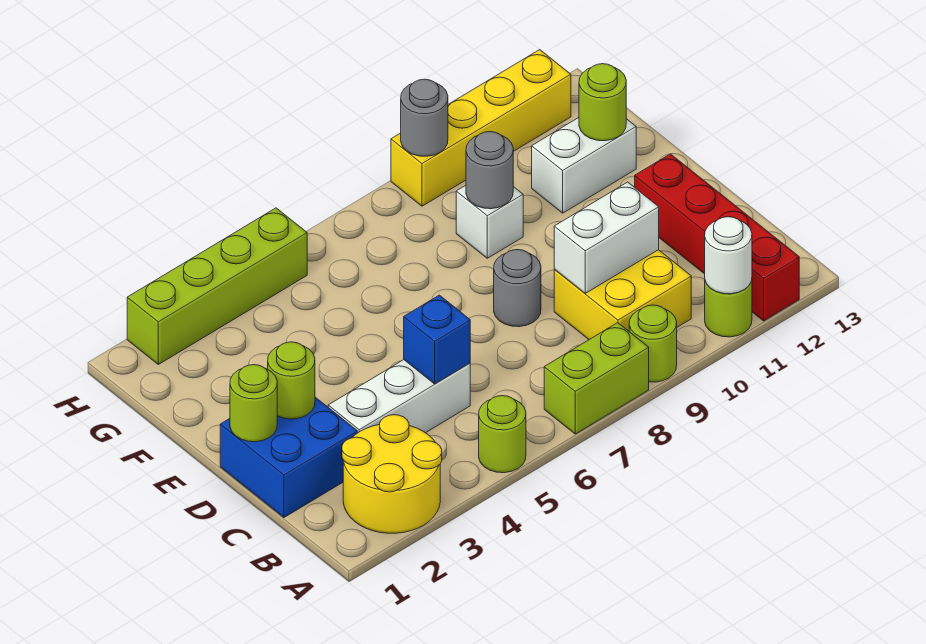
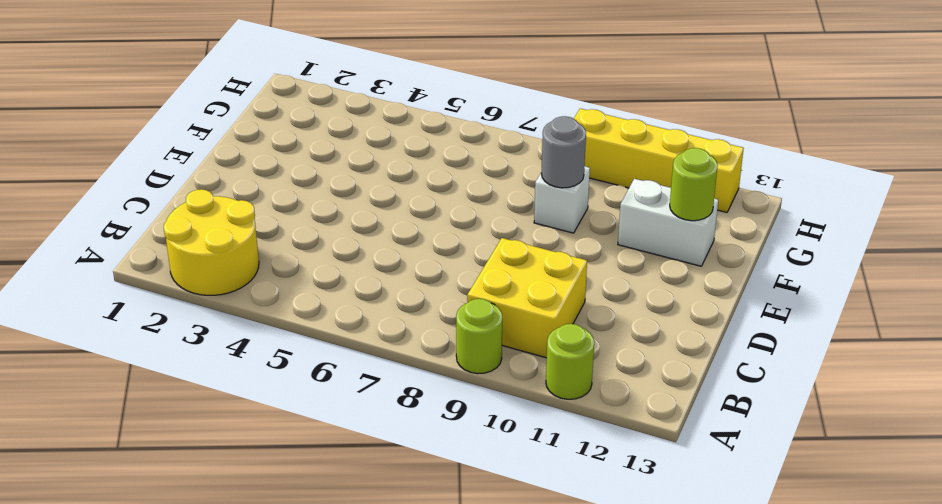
none -> lime round brick A5 level 1
none -> lime brick A7:A8 level 1
none -> red brick A12:D12 level 1

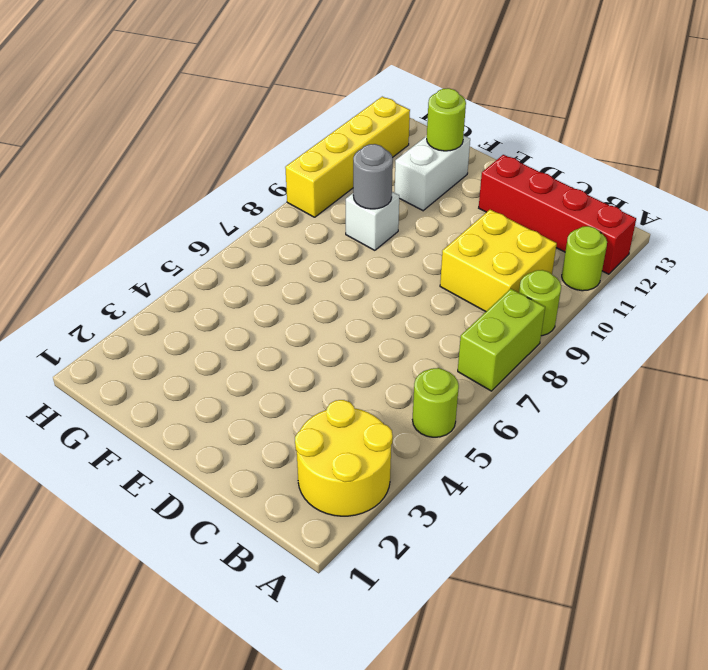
none -> blue brick C1:D2 level 1
none -> white brick C3:C5 level 1
none -> grey round brick D8 level 1

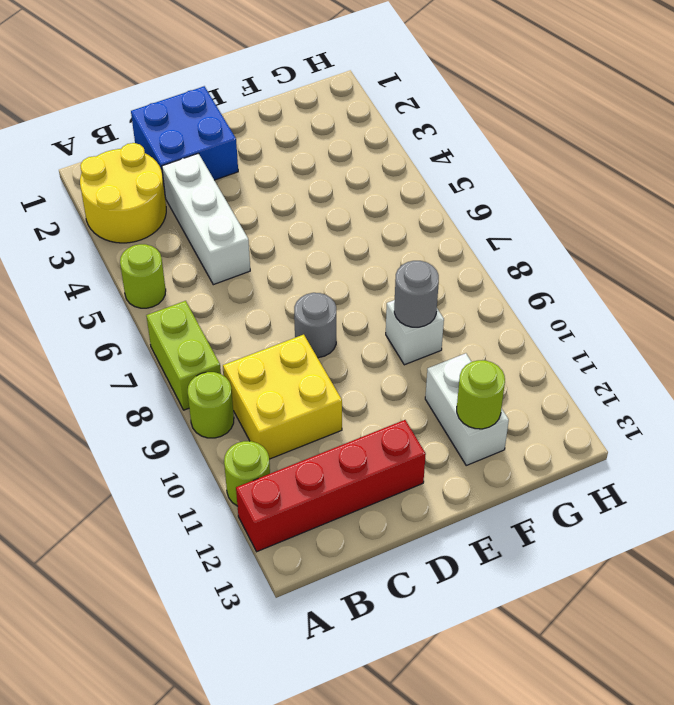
none -> lime brick H2:H5 level 1
none -> yellow brick H9:H12 level 1
none -> white round brick A11 level 2

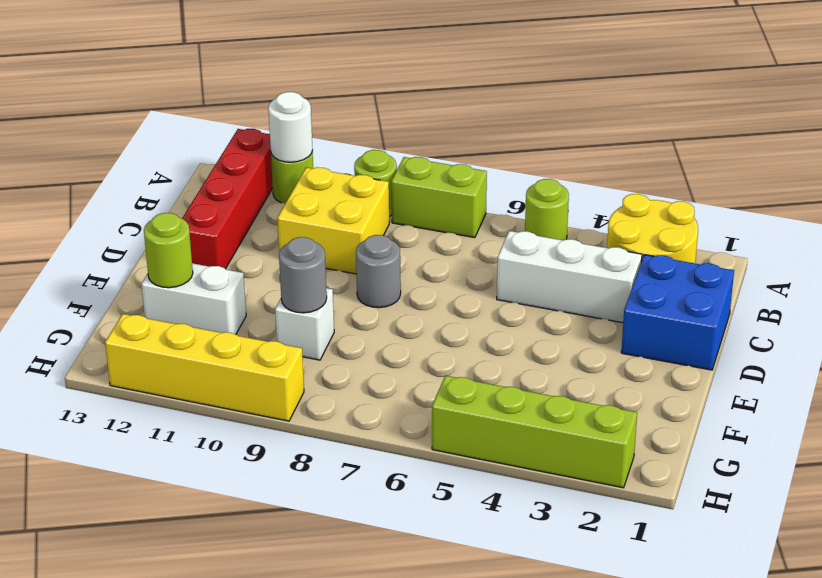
none -> blue brick C5 level 2
none -> white brick C9:C10 level 2
none -> lime round brick D1 level 2

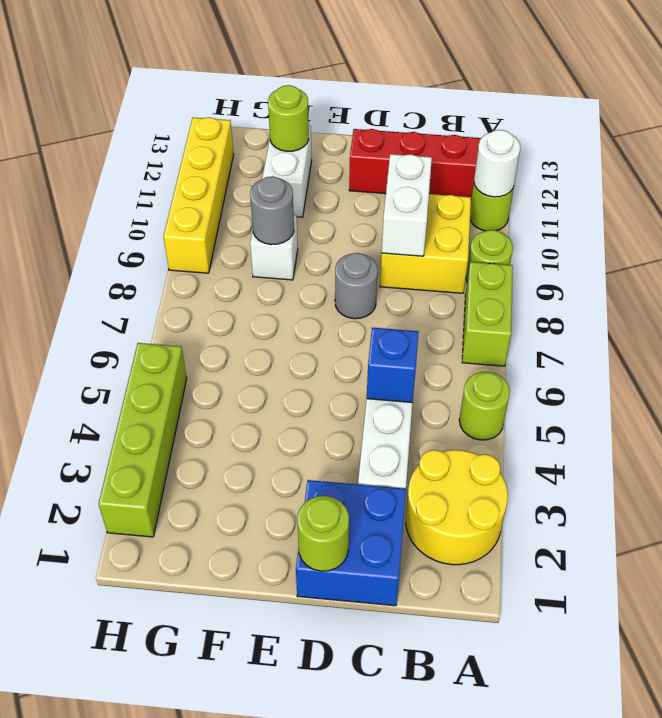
none -> lime round brick D2 level 2
none -> grey round brick H9 level 2

